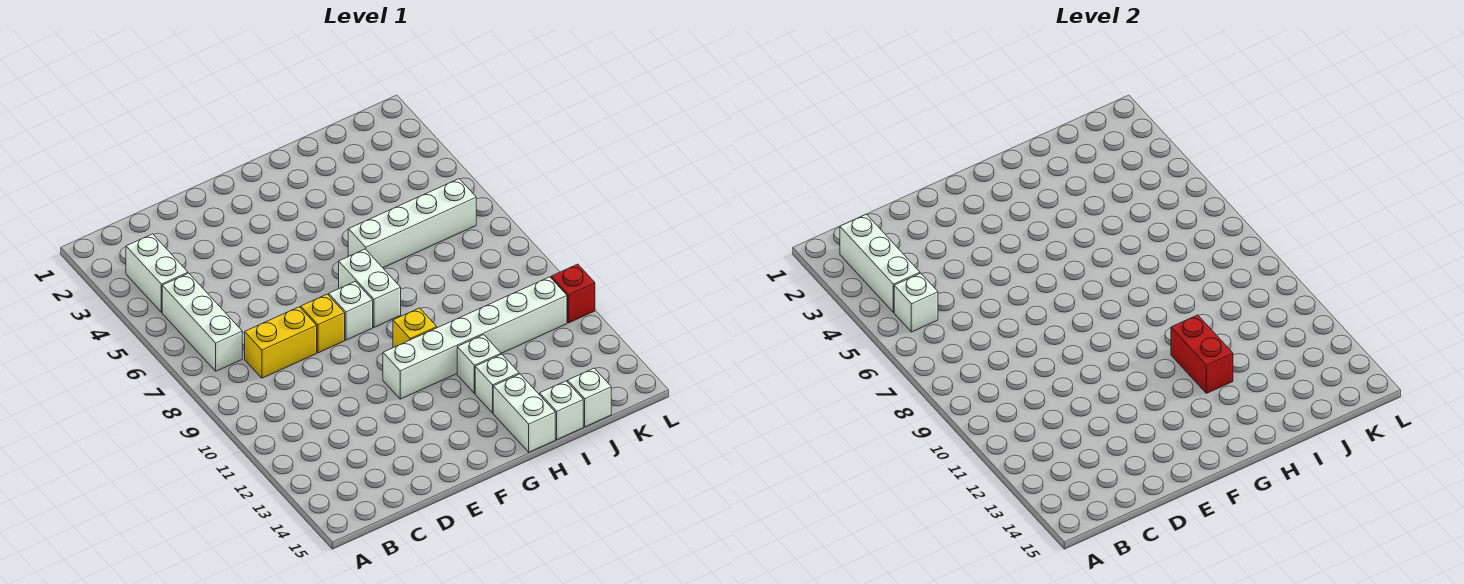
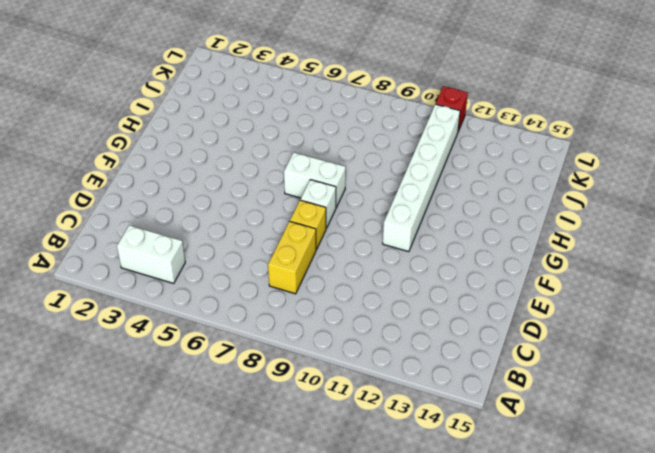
none -> white brick B5:B7 level 1
none -> yellow brick G10 level 1
none -> white brick H6:K6 level 1

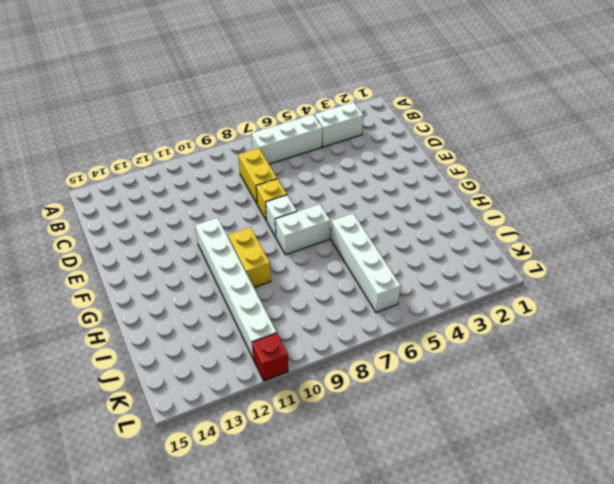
yellow brick G10:H10 level 1 -> yellow brick G10 level 1
none -> white brick H12 level 1
none -> white brick H13 level 1
none -> white brick H14:H15 level 1

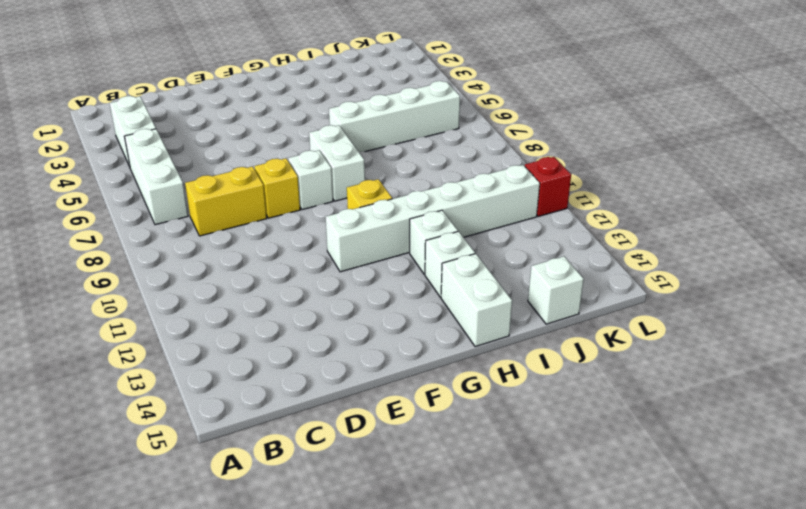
none -> white brick I15 level 1
none -> white brick B2:B4 level 2
none -> white brick B5 level 2

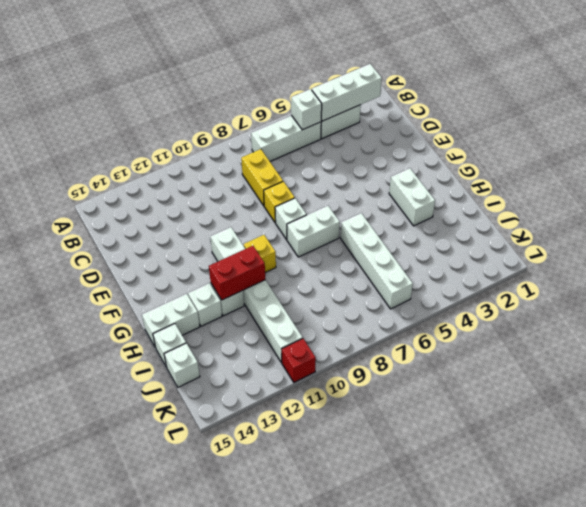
white brick G3:H3 level 1 -> none

